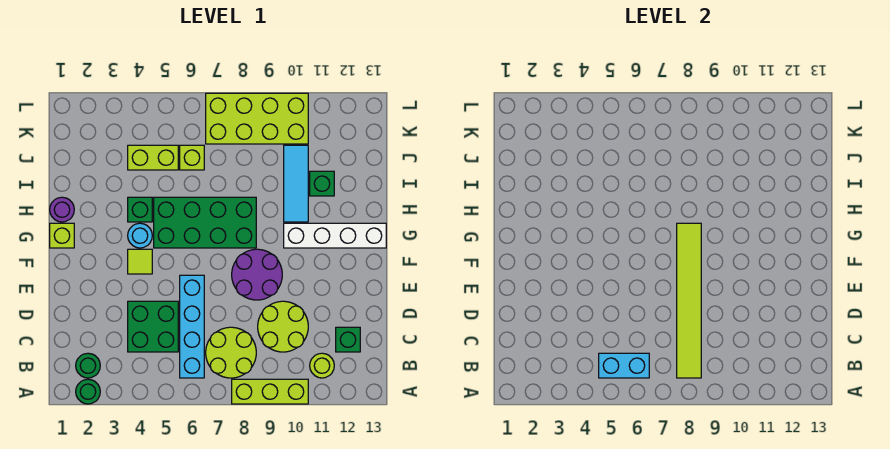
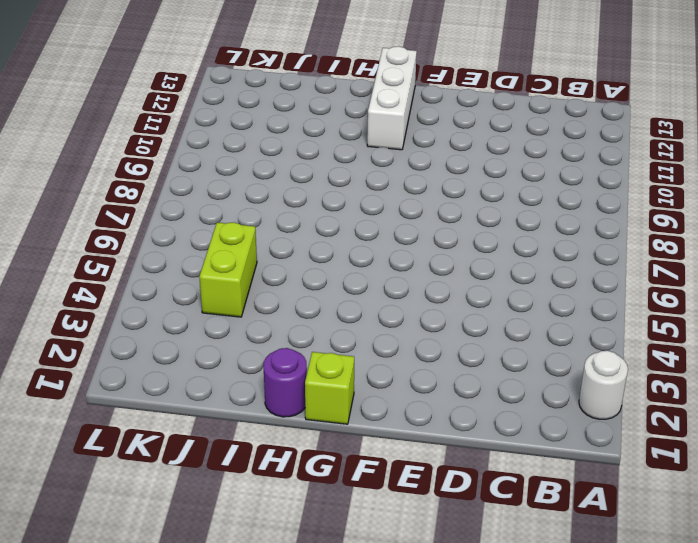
white round brick A2 level 1 -> green round brick A2 level 1
white brick G11:G13 level 1 -> white brick G10:G13 level 1
none -> lime brick A8:A10 level 1
none -> green round brick B2 level 1
none -> cyan brick B6:E6 level 1

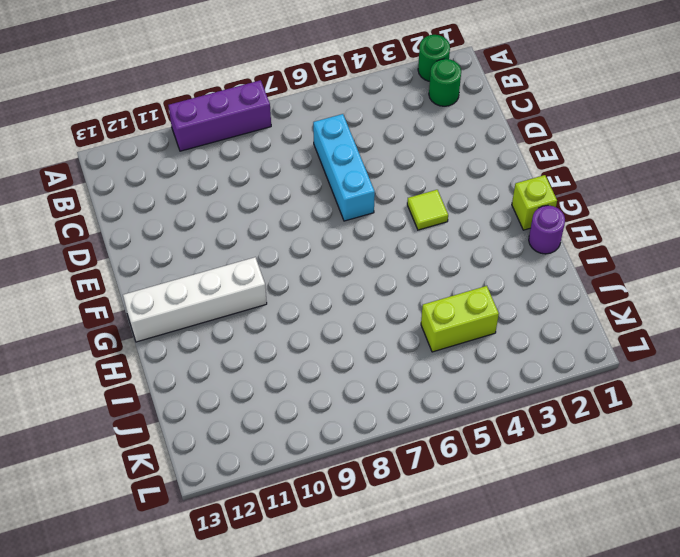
purple brick A8:A10 level 1 -> lime brick A8:A10 level 1
cyan brick C6:E6 level 1 -> cyan brick B6:E6 level 1
none -> lime round brick B7:C8 level 1
none -> lime round brick B11 level 1
none -> green brick C4:D5 level 1

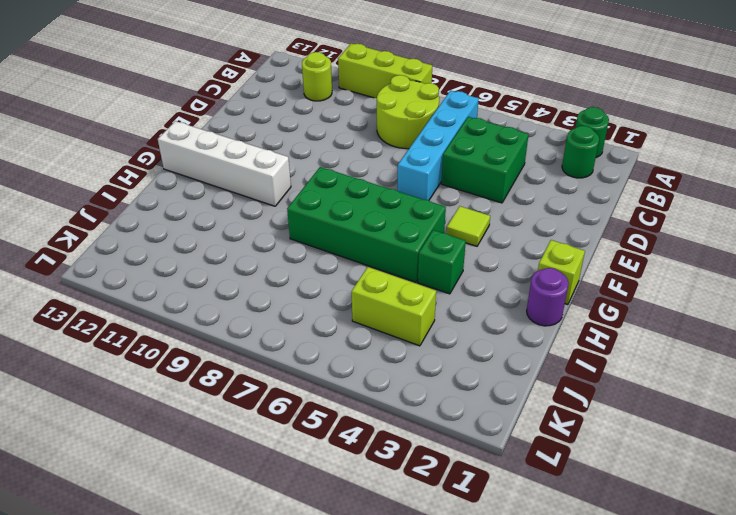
none -> lime round brick C9:D10 level 1
none -> green brick C12 level 1
none -> purple round brick E8:F9 level 1

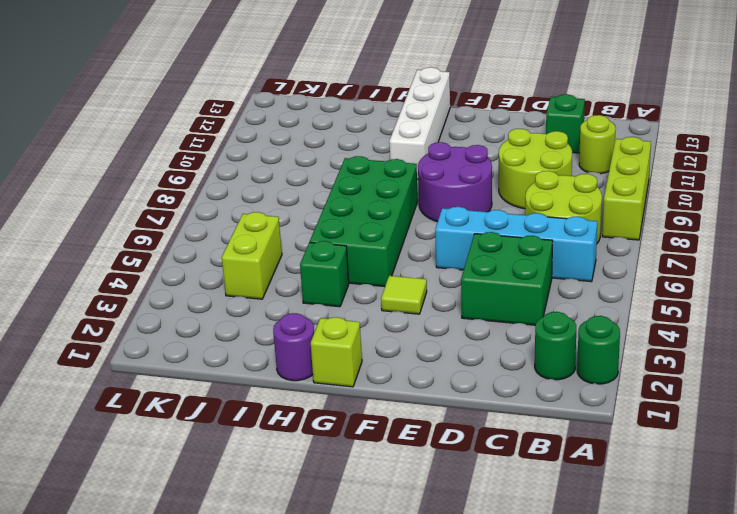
none -> cyan round brick G4 level 1
none -> cyan tile H10:J10 level 1
none -> green brick I11 level 1

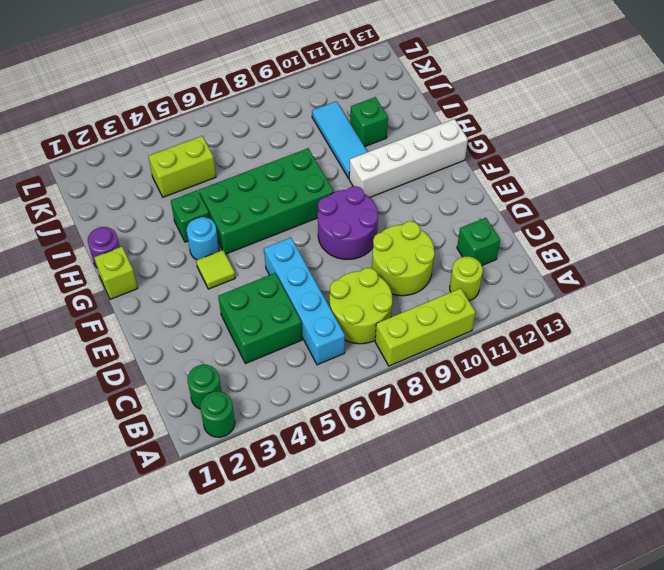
none -> lime brick J6 level 1
none -> lime brick K7:L10 level 1
none -> cyan brick B5:B6 level 2

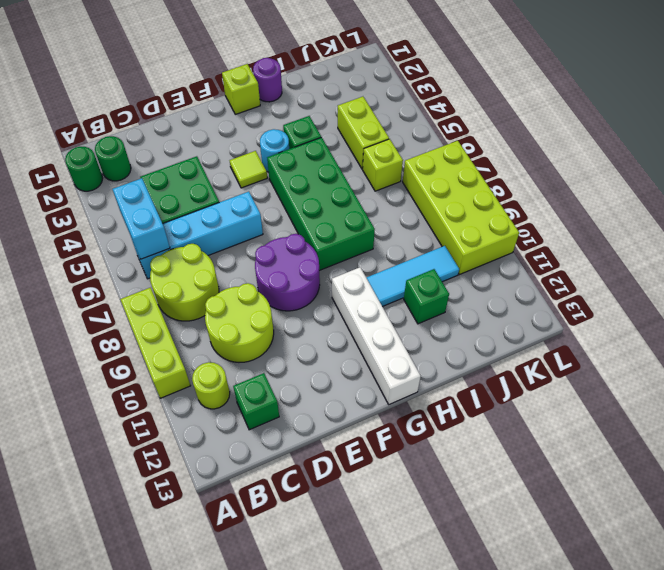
none -> lime tile B8:G8 level 2

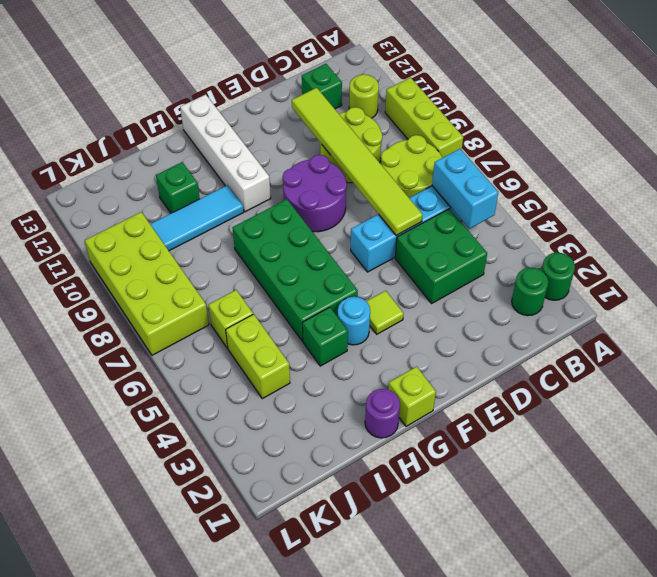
lime tile D6:D11 level 2 -> lime tile B8:G8 level 2

